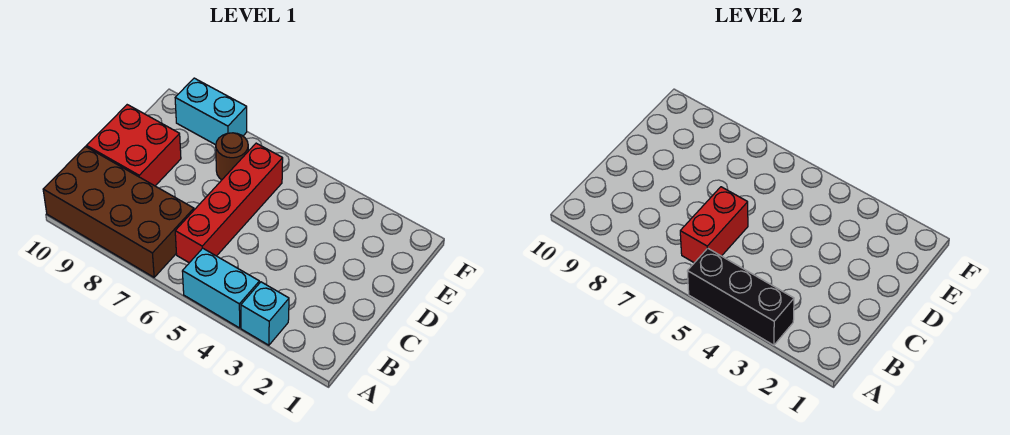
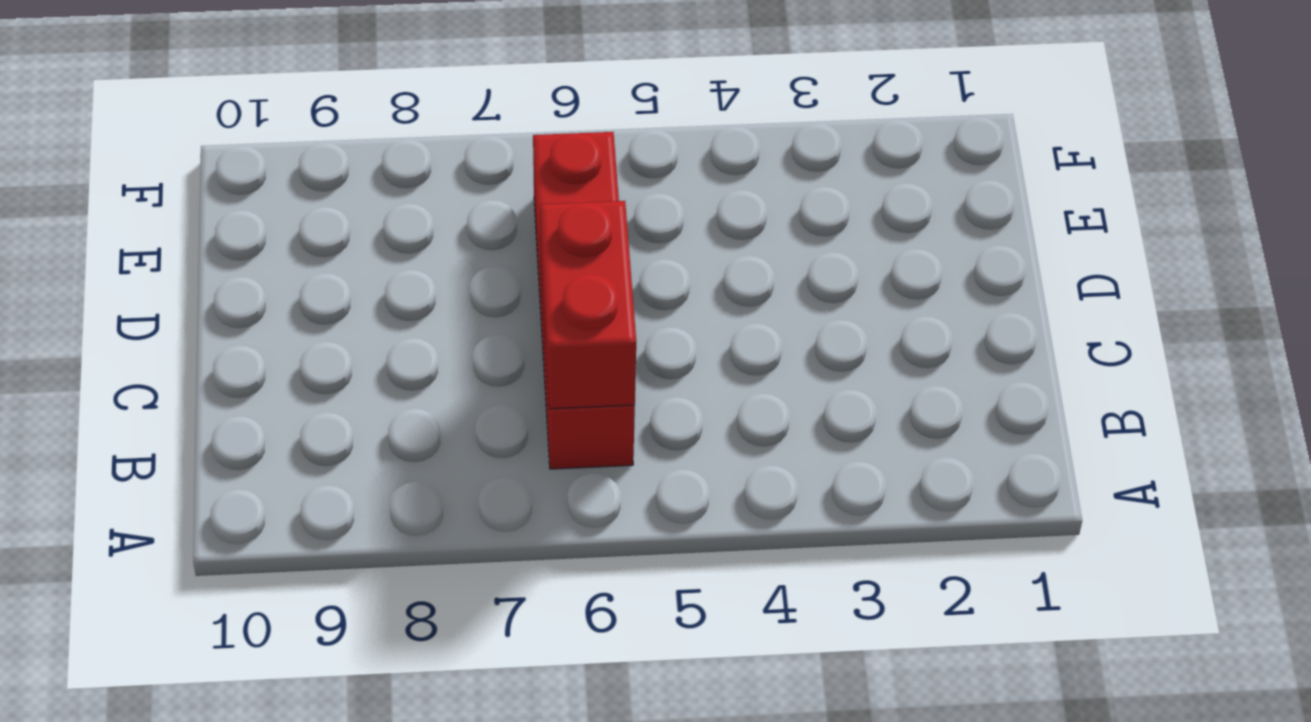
none -> cyan brick A3 level 1
none -> cyan brick A4:A5 level 1

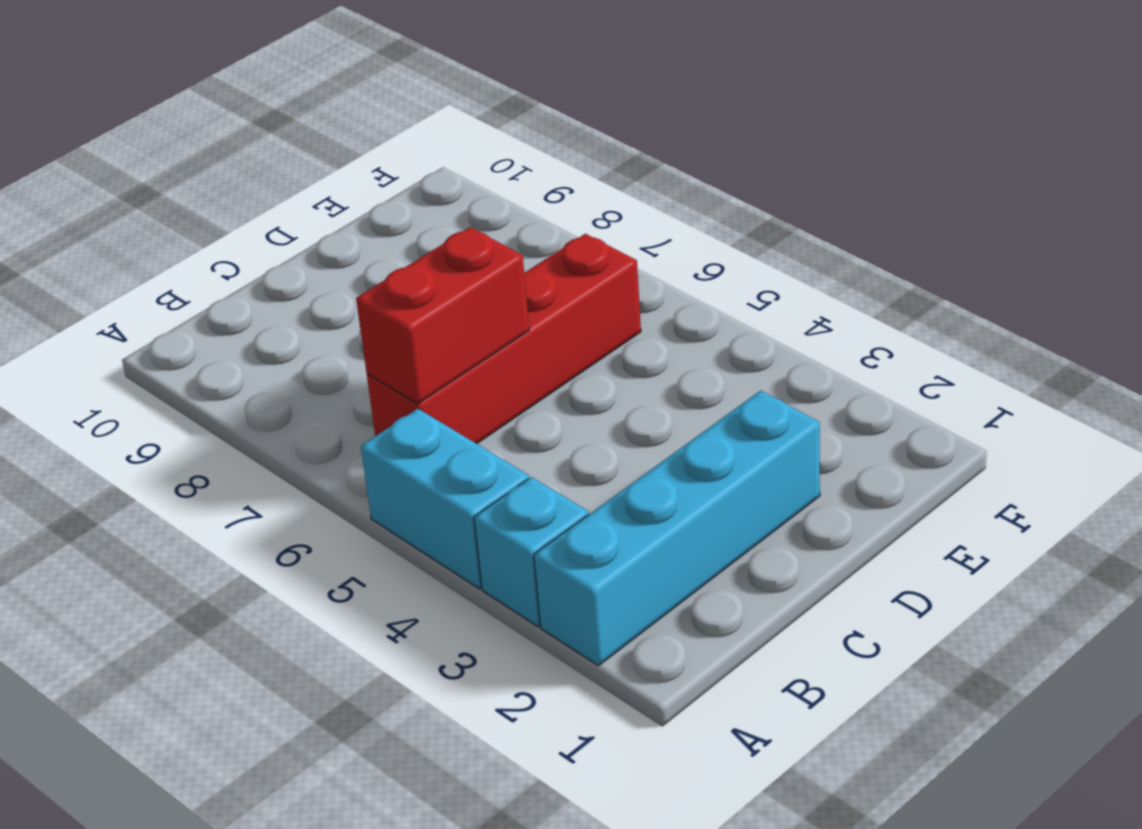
cyan brick A2:D2 level 1 -> none
none -> brown brick A7:B10 level 1
none -> red brick C9:D10 level 1

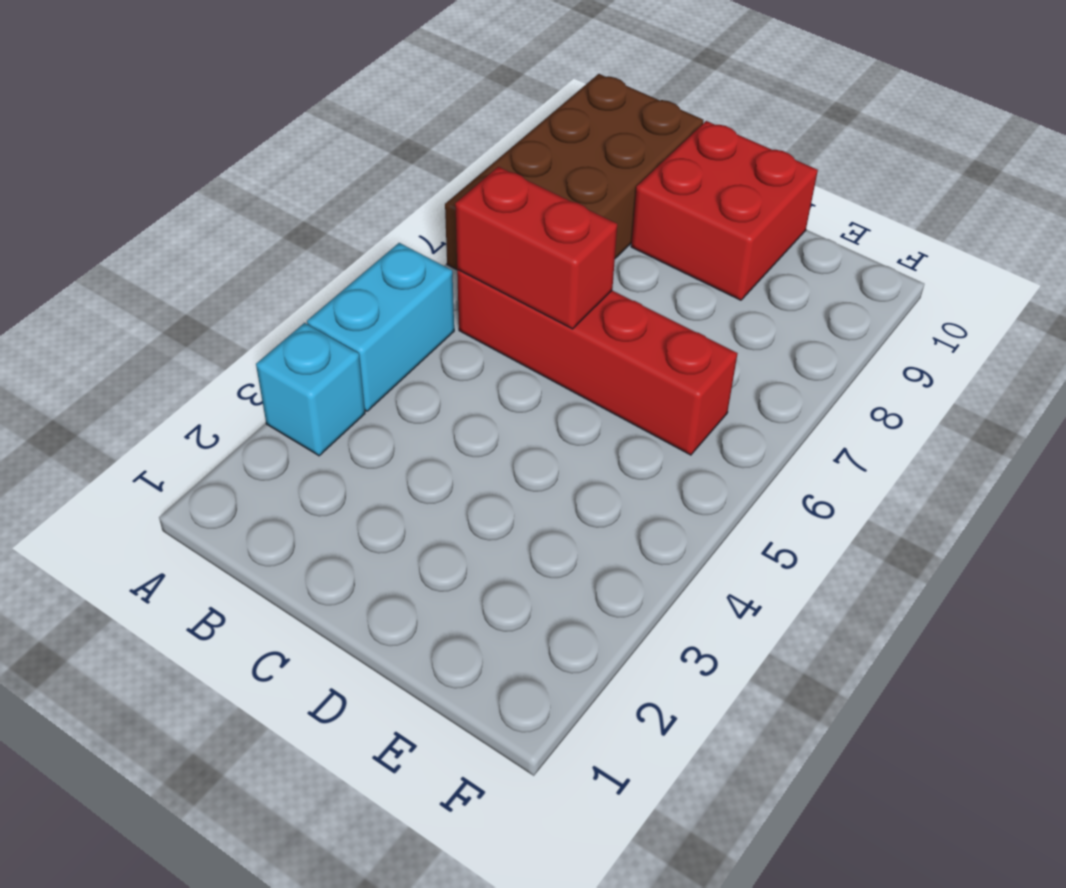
none -> brown round brick E7 level 1
none -> cyan brick F8:F9 level 1

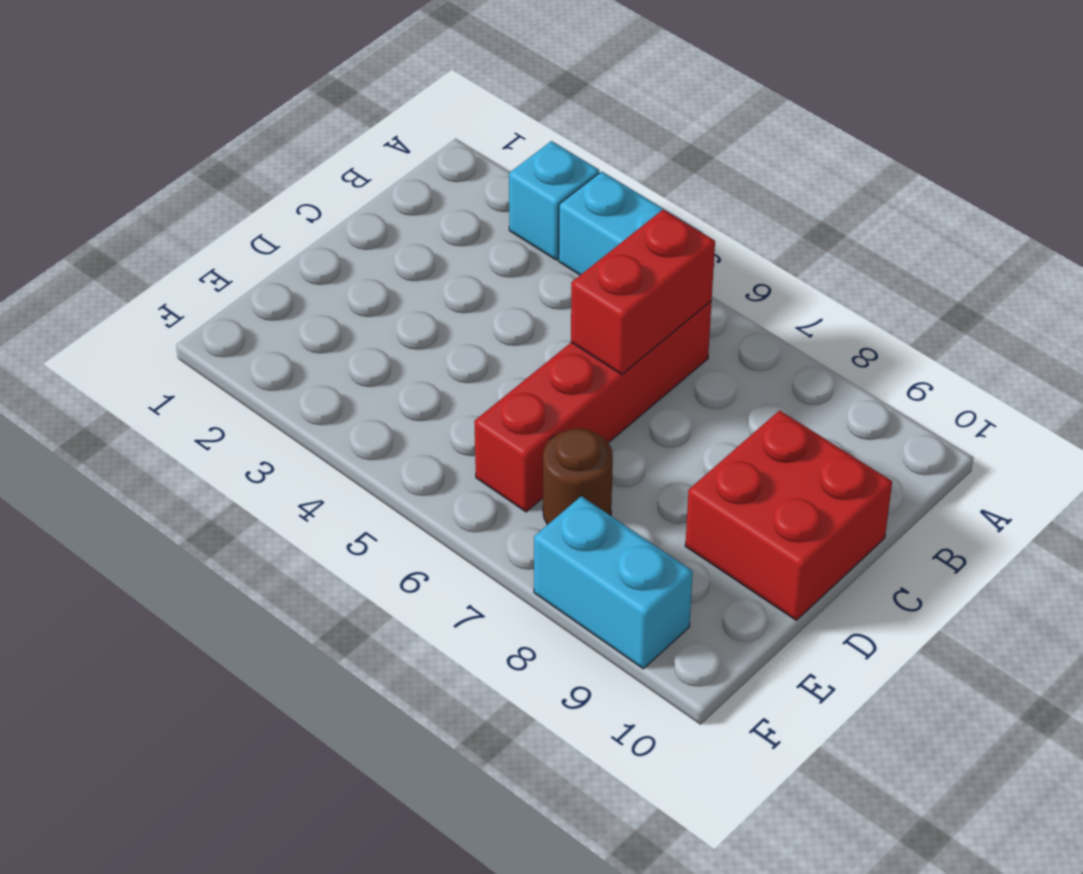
none -> brown brick A7:B10 level 1
none -> black brick A3:A5 level 2

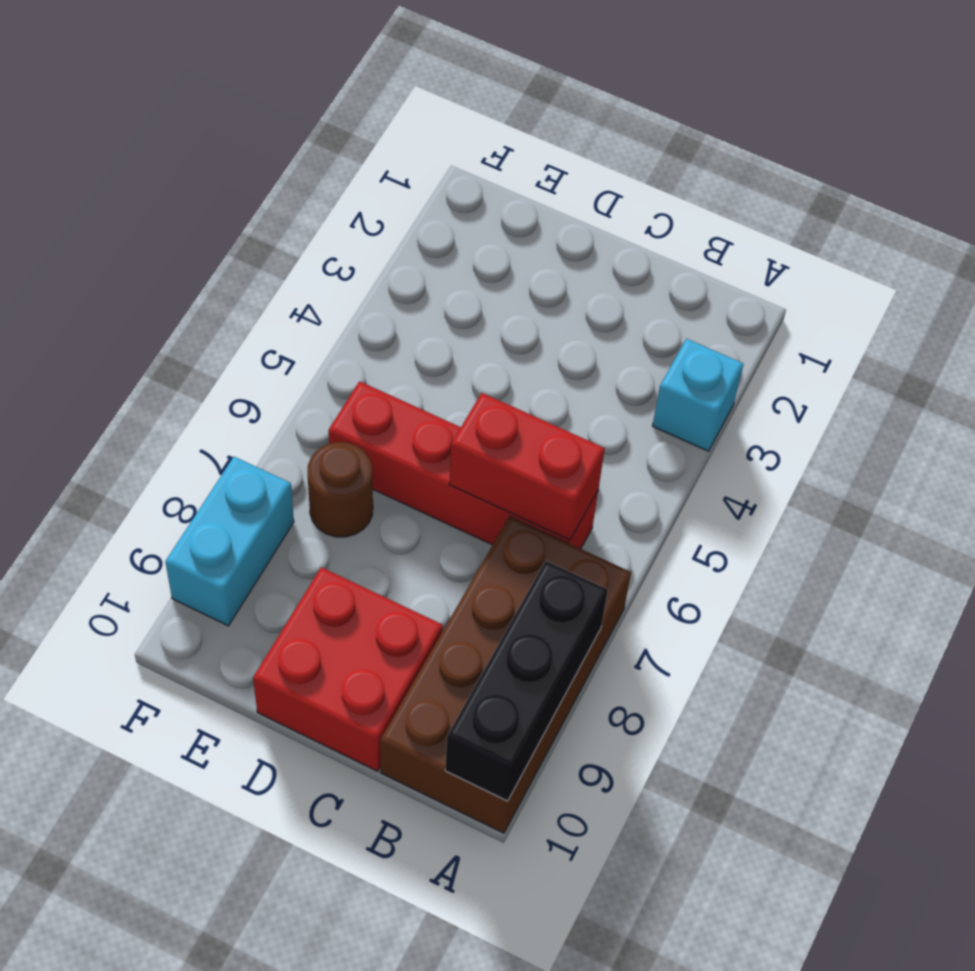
black brick A8:A10 level 2 -> black brick A3:A5 level 2
none -> cyan brick A4:A5 level 1

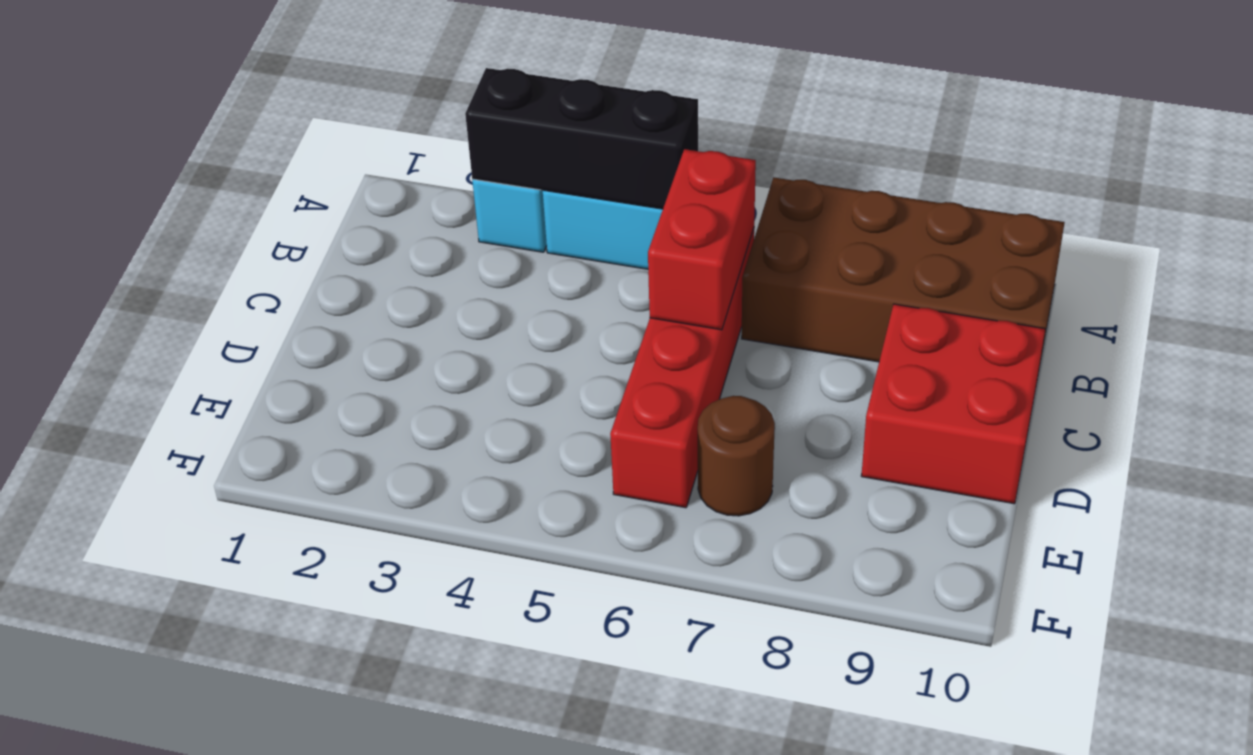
none -> cyan brick F8:F9 level 1

